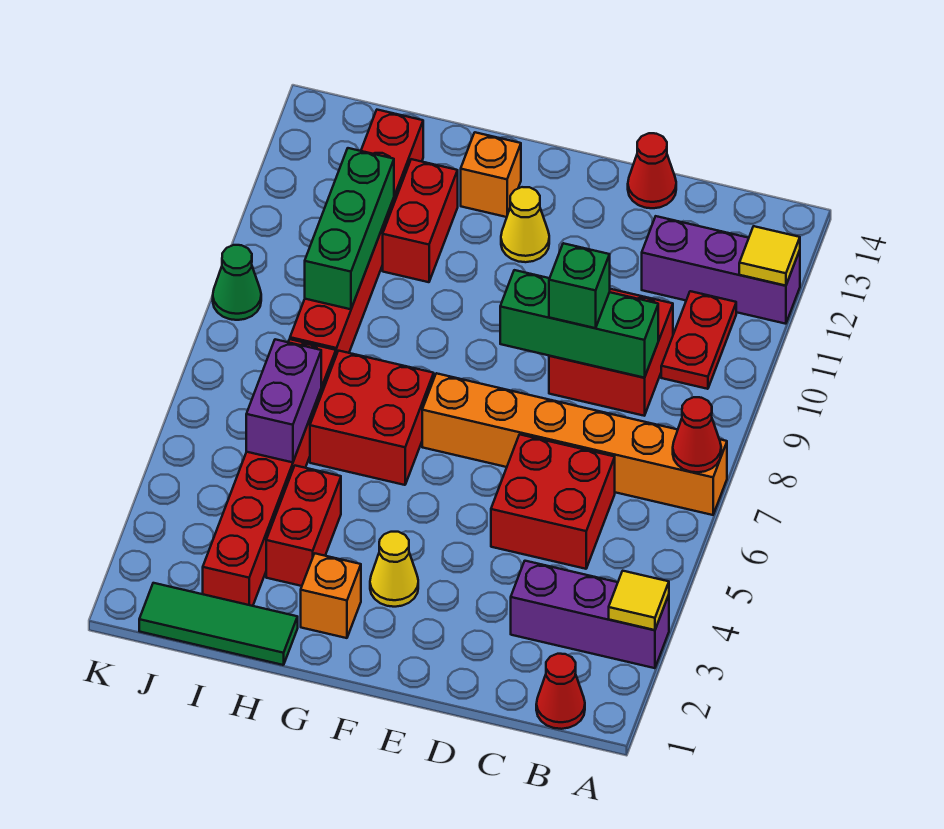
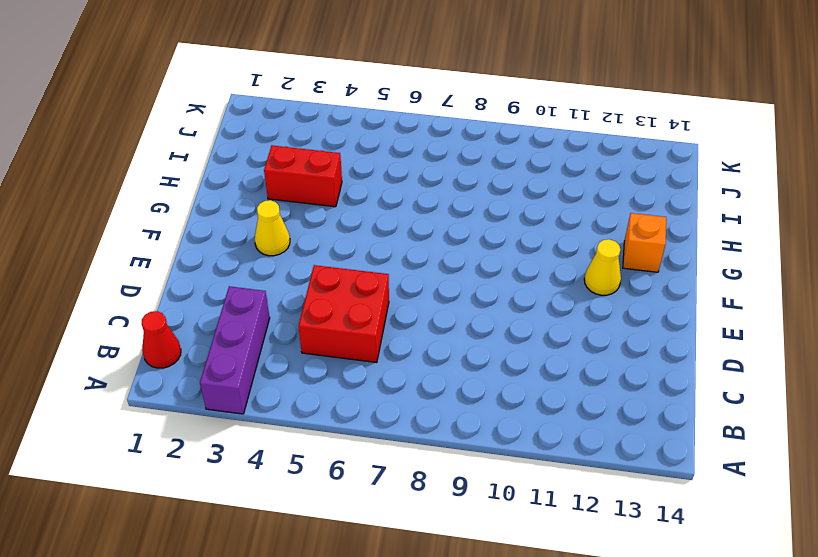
none -> orange brick A7:F7 level 1
none -> purple brick A12:C12 level 1
none -> red plate B10:B11 level 1

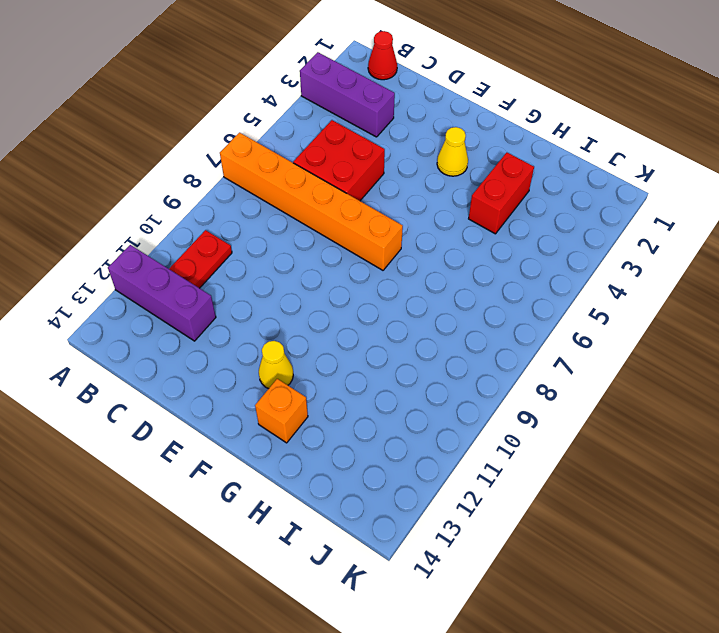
none -> red brick C9:D10 level 1
none -> red cone D14 level 1
none -> orange brick G2 level 1

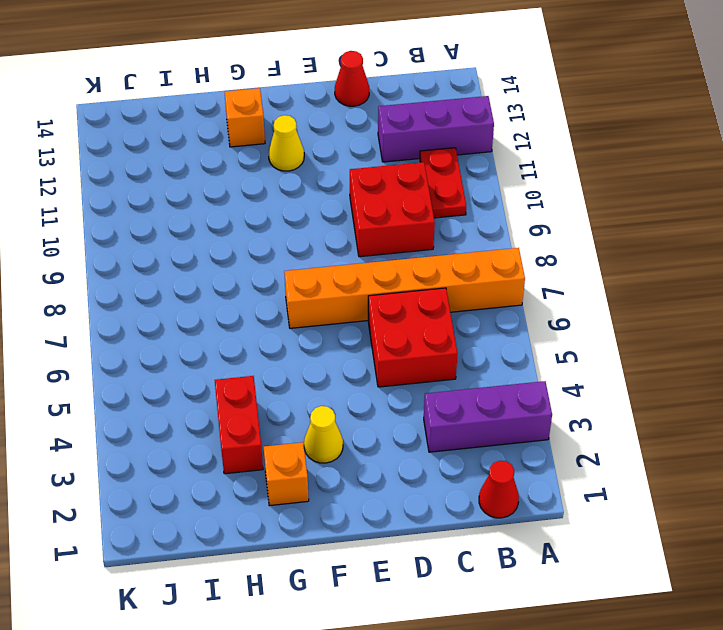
none -> red brick G6:H7 level 1
none -> green tile H1:J1 level 1
none -> red brick H11:H12 level 1

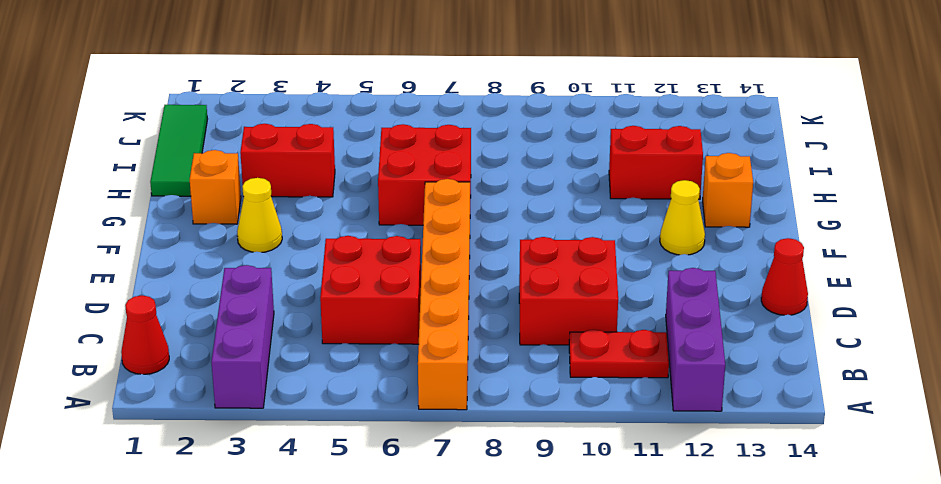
none -> red brick I2:I7 level 1
none -> red brick I8:I13 level 1
none -> green cone K9 level 1

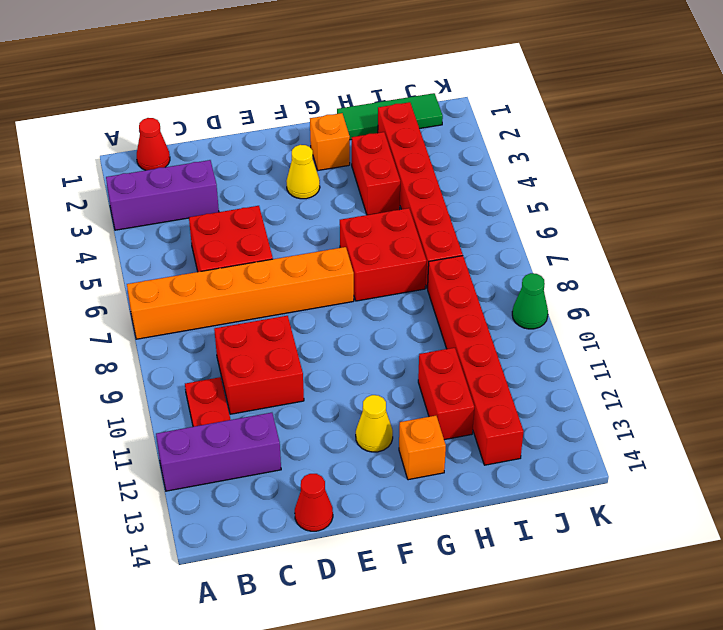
none -> yellow tile A3 level 2
none -> red cone A7 level 2
none -> yellow tile A12 level 2

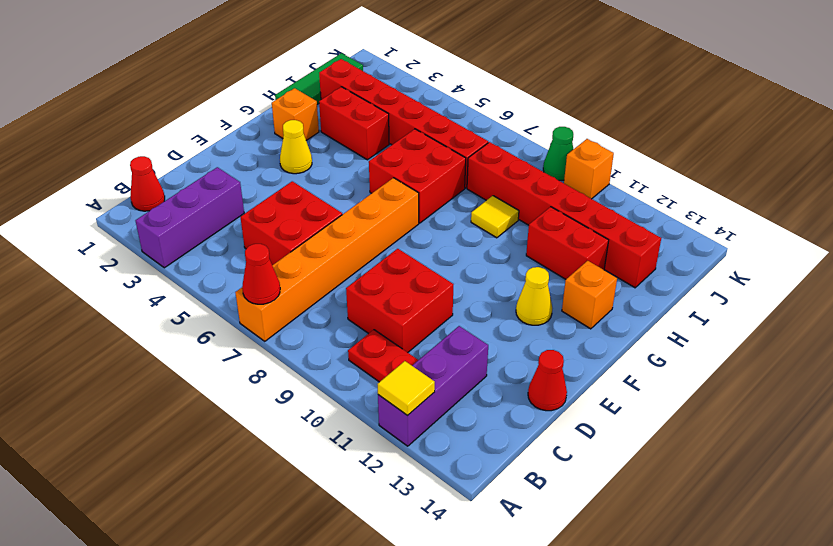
yellow tile H9 level 1 -> yellow tile A3 level 2
orange brick K10 level 1 -> none
none -> green brick C9:E9 level 2
none -> purple brick I5:I6 level 2
none -> green brick I9:I11 level 2

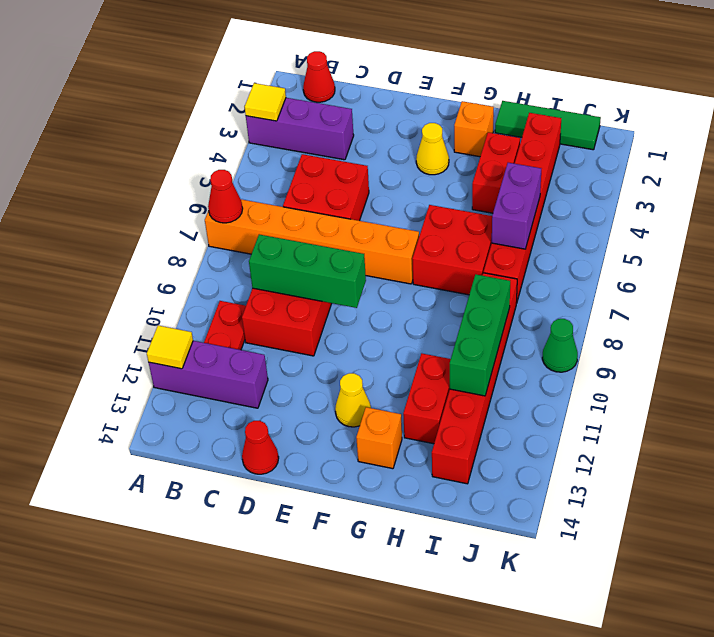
none -> green brick D9 level 3

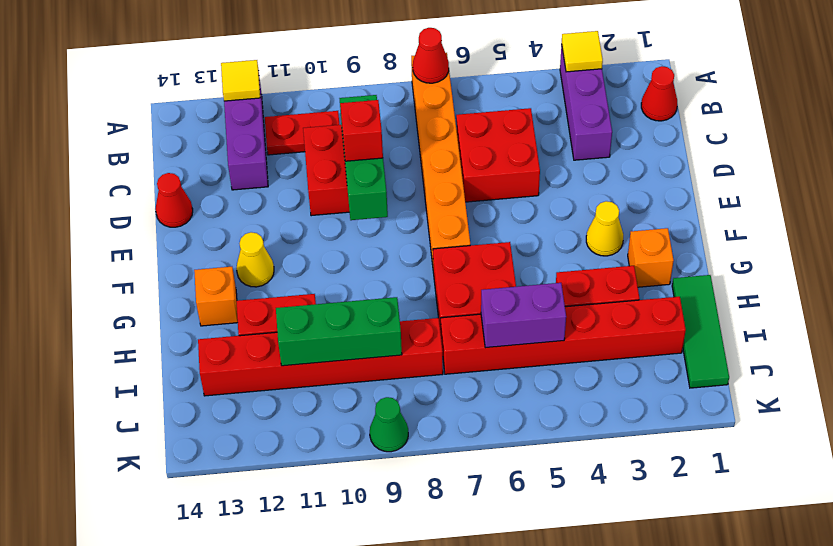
red brick D9 level 3 -> green brick D9 level 3

